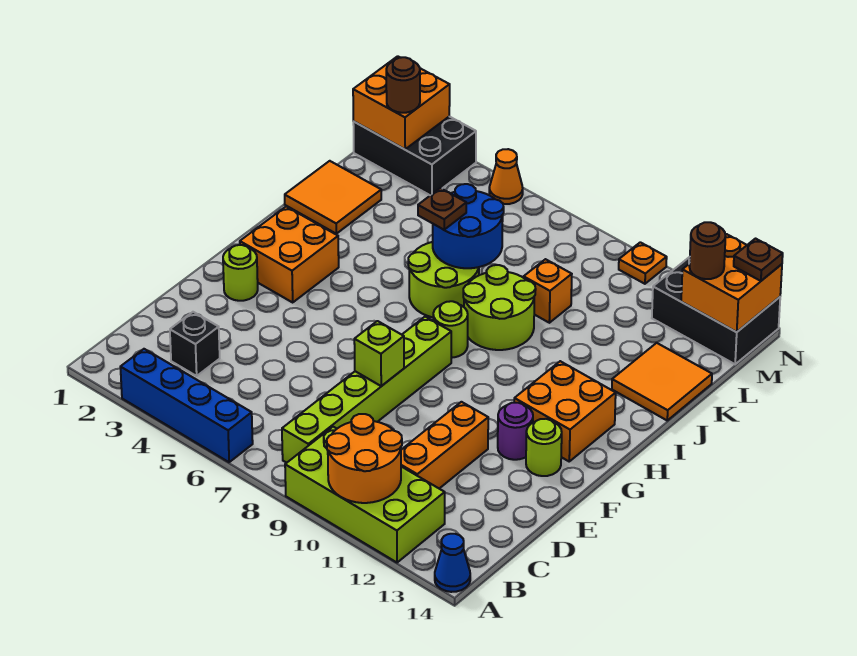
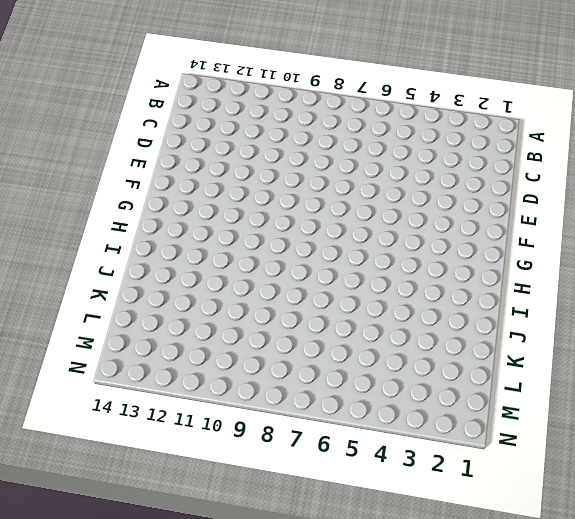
none -> blue brick A3:A6 level 1
none -> lime brick A9:B12 level 1
none -> blue cone A14 level 1
none -> lime brick B8:G8 level 1

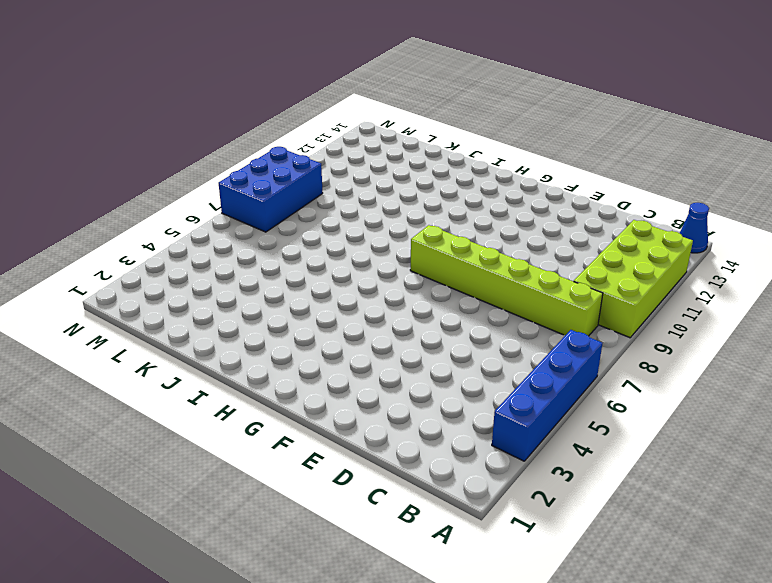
blue brick M7:N9 level 1 -> none
none -> black brick C3 level 1
none -> orange brick C11:E11 level 1
none -> lime round brick F2 level 1
none -> purple round brick F12 level 1

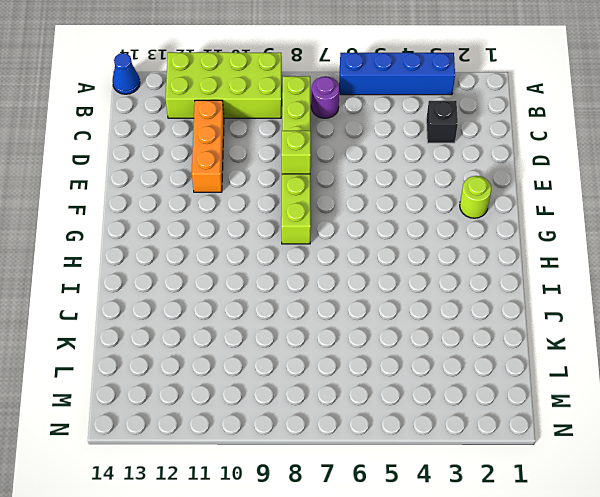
purple round brick B7 level 1 -> purple round brick F12 level 1
none -> lime round brick F13 level 1
none -> orange brick G2:H3 level 1
none -> orange brick G12:H13 level 1
none -> lime round brick H8 level 1

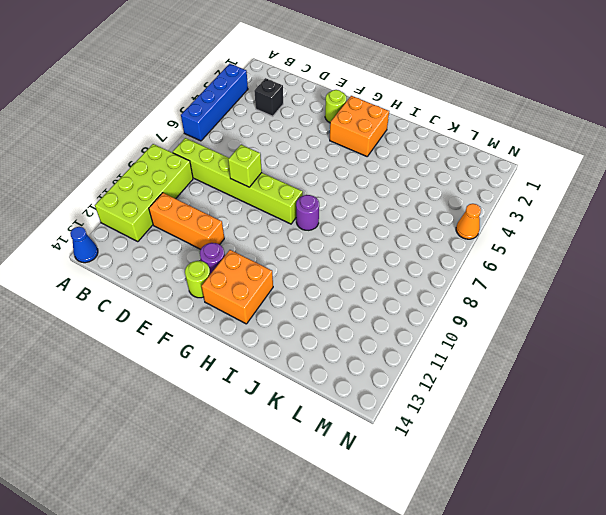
purple round brick H8 level 1 -> lime round brick H8 level 1
none -> lime round brick I6:J7 level 1
none -> lime round brick I8:J9 level 1
none -> orange tile J1:K2 level 1
none -> orange tile J13:K14 level 1

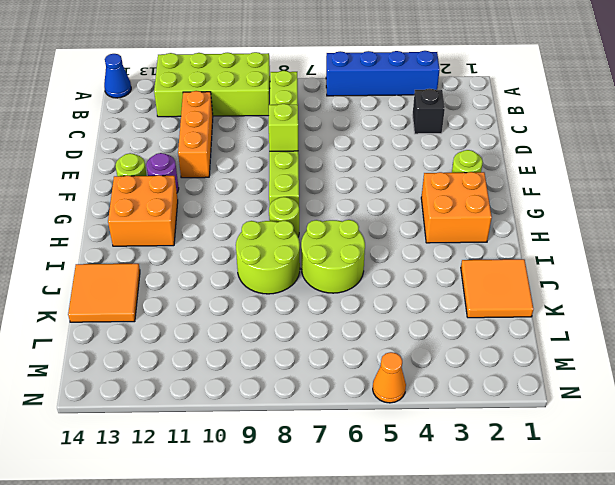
none -> orange brick K9 level 1
none -> black brick M1:N3 level 1
none -> black brick M12:N14 level 1
none -> orange plate N10 level 1

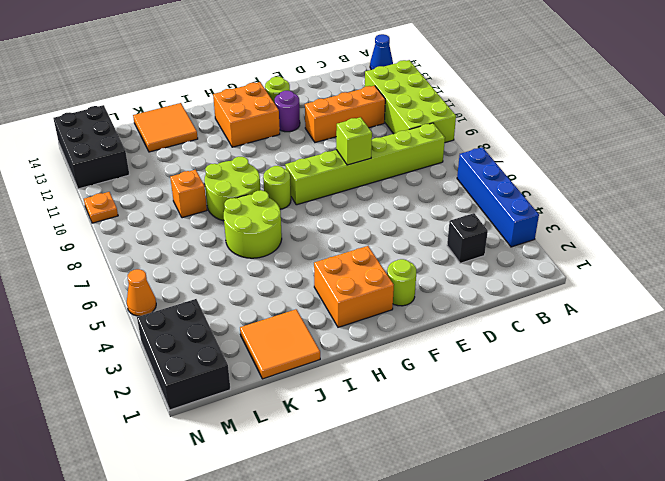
none -> orange round brick A10:B11 level 2
none -> blue round brick J6:K7 level 2
none -> orange brick M1:N2 level 2
none -> orange brick M13:N14 level 2

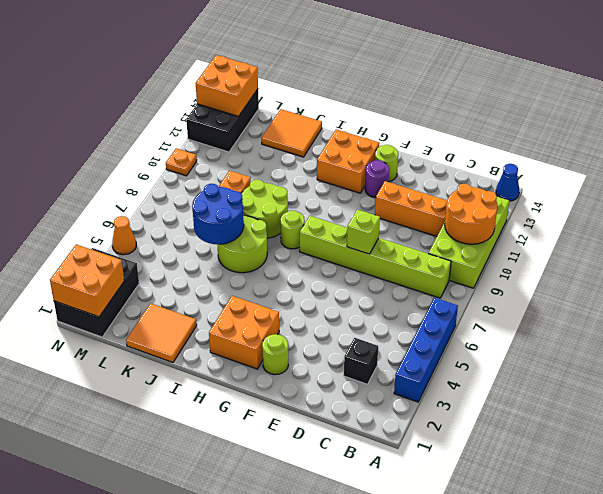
none -> brown plate J6 level 3
none -> brown round brick M2 level 3
none -> brown round brick M13 level 3
none -> brown plate N14 level 3

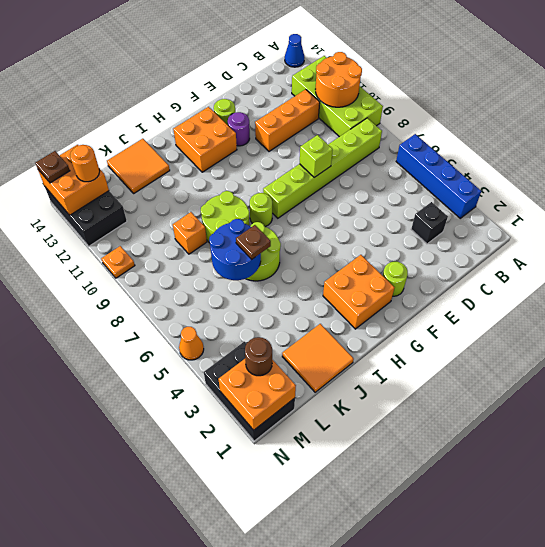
orange round brick M13 level 3 -> brown round brick M13 level 3

